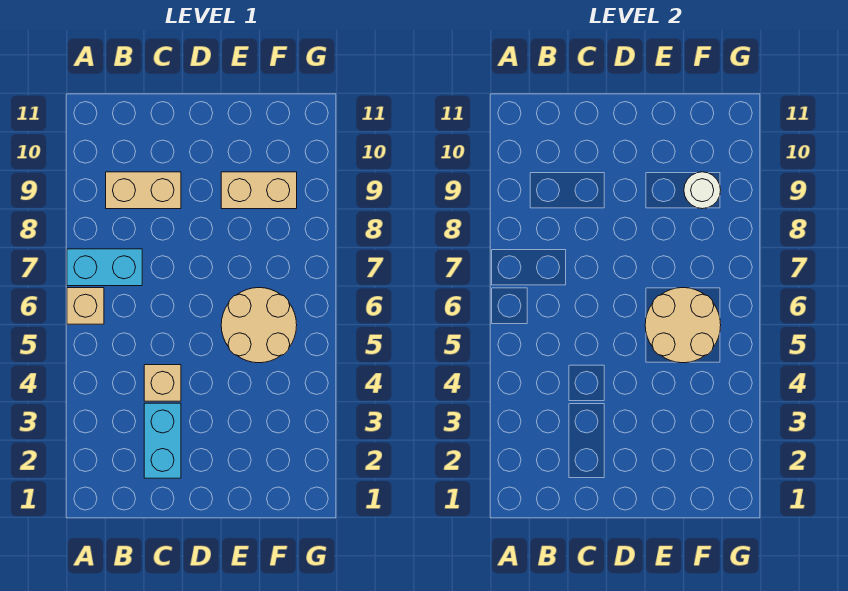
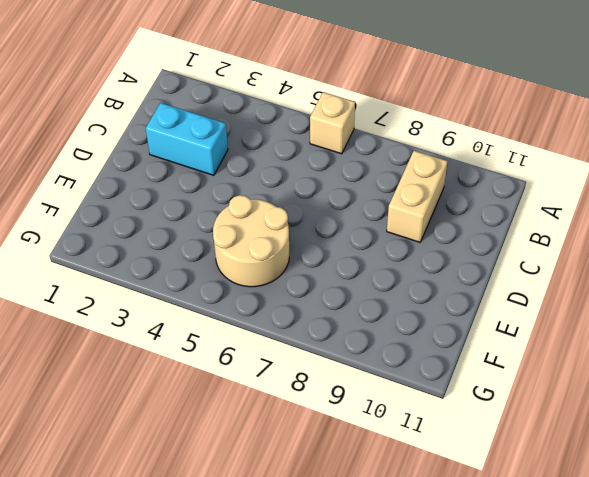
none -> cyan brick A7:B7 level 1
none -> tan brick C4 level 1

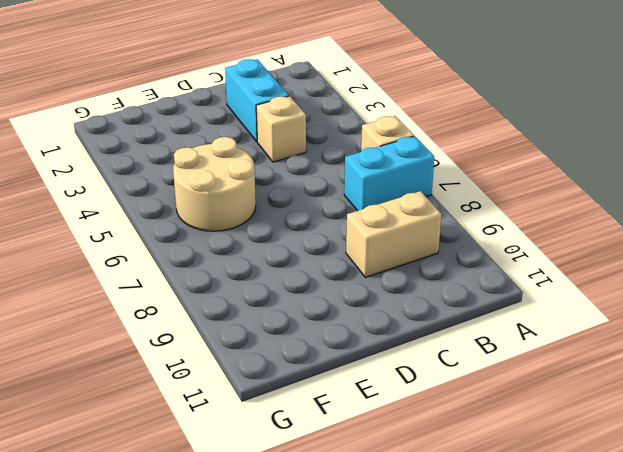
none -> tan brick E9:F9 level 1
none -> tan round brick E5:F6 level 2

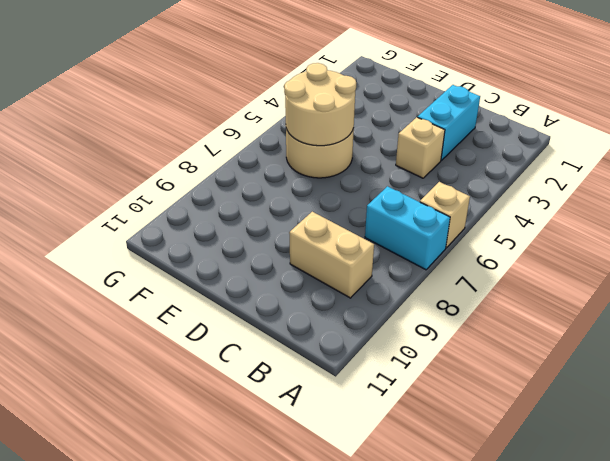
none -> tan brick E9:F9 level 1
none -> white round brick F9 level 2

